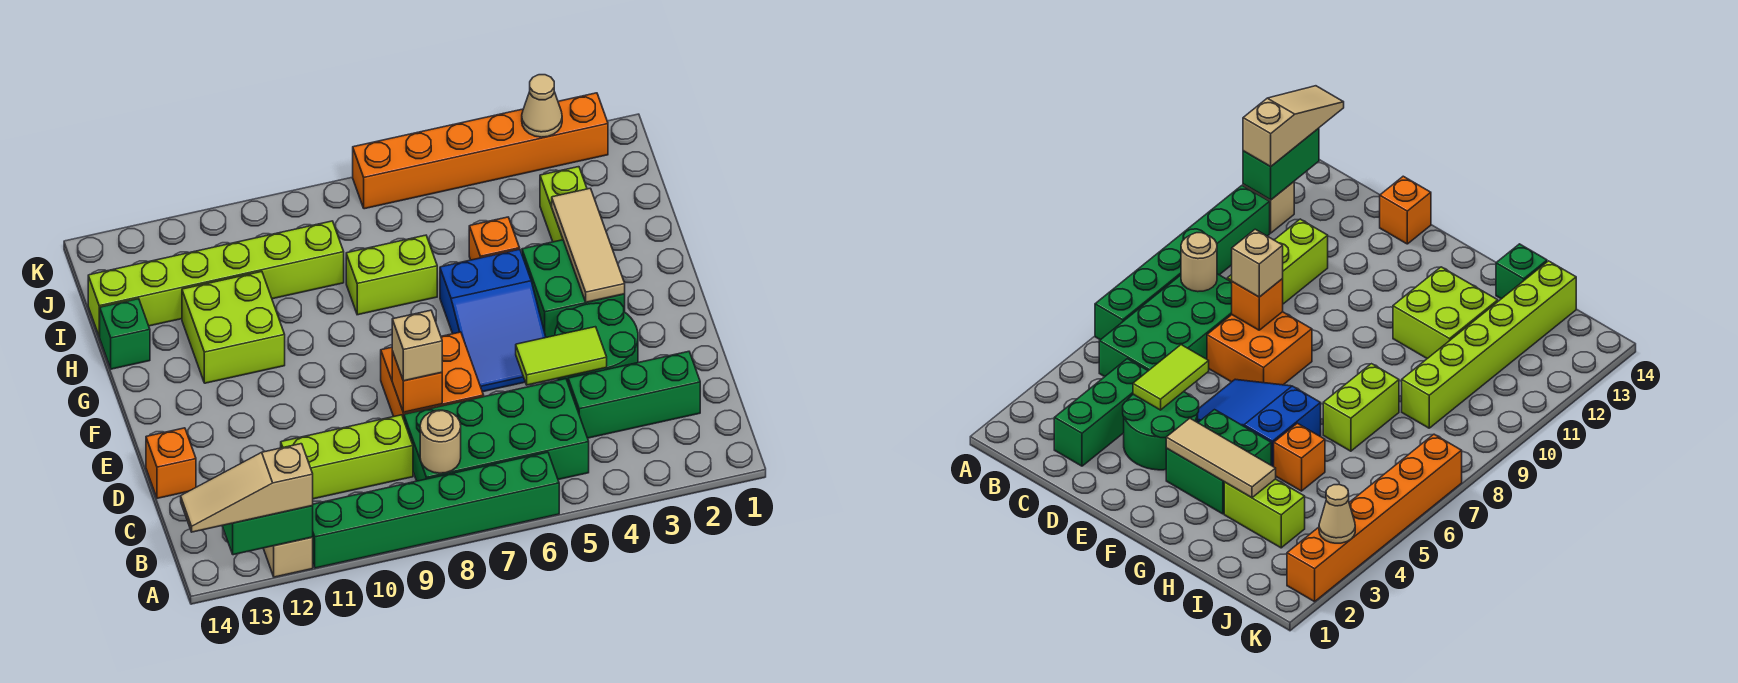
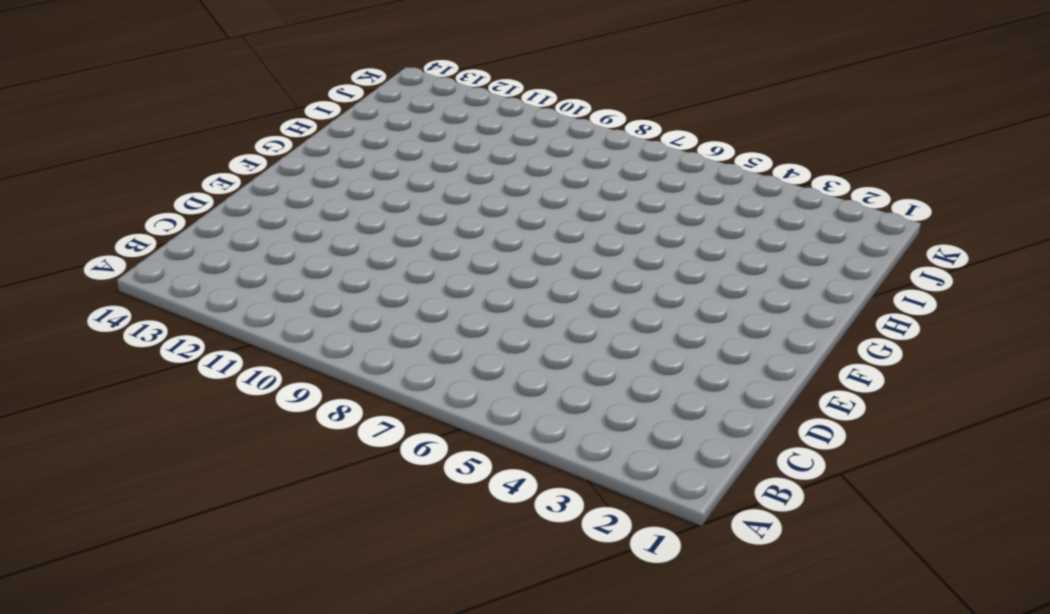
none -> green brick A6:A11 level 1
none -> tan brick A12 level 1
none -> green brick B5:C8 level 1

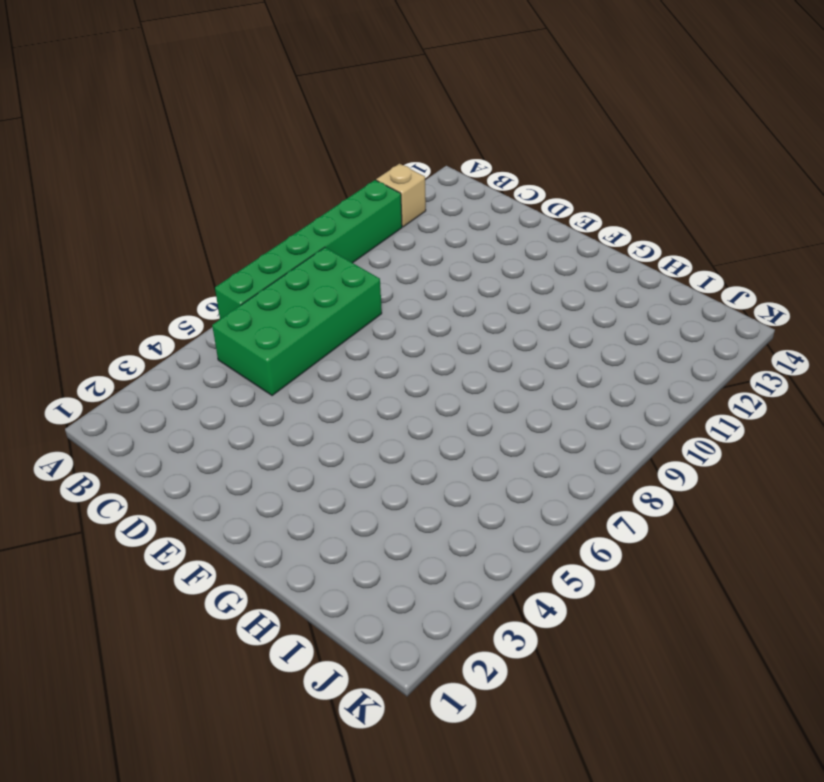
none -> green brick C2:C4 level 1
none -> lime brick C9:C11 level 1
none -> green round brick D3:E4 level 1

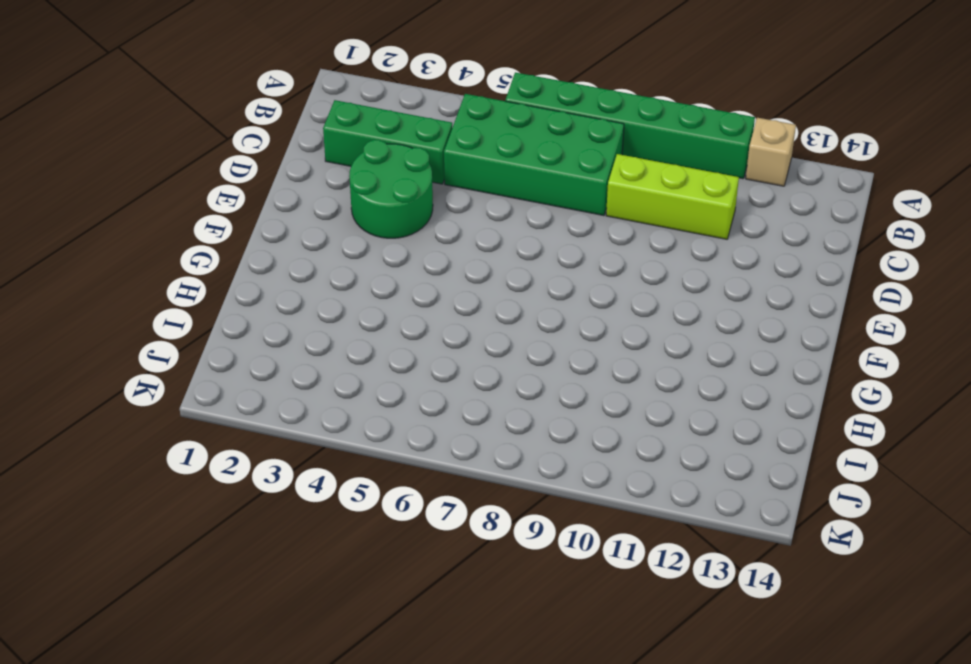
none -> orange brick D7:E8 level 1
none -> orange brick D14 level 1
none -> blue slope E5:G6 level 1 top G

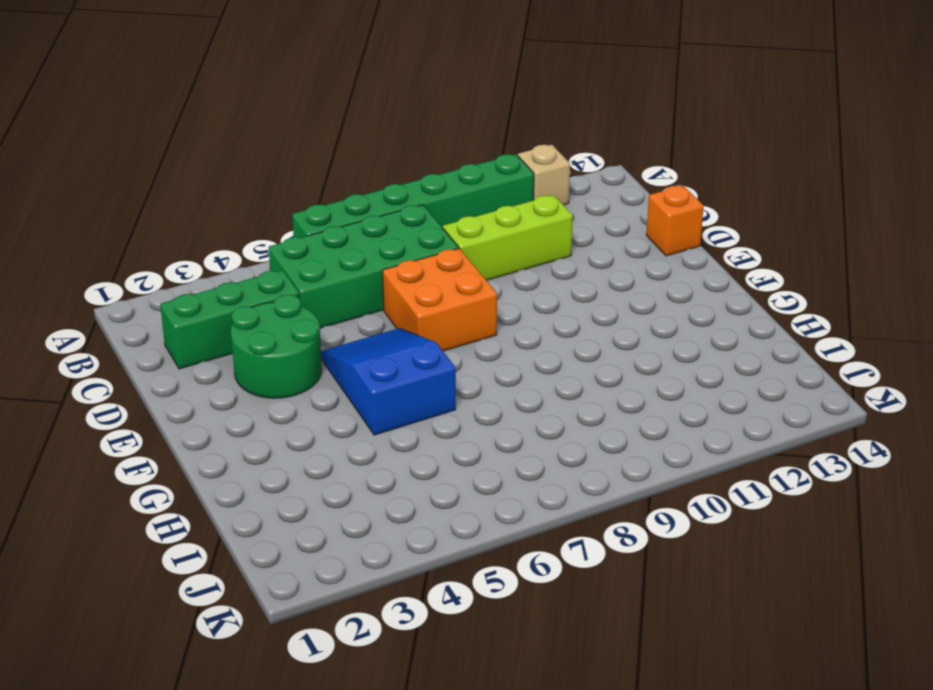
none -> green brick F3:G4 level 1
none -> lime brick G11:H12 level 1
none -> lime brick H3:I3 level 1

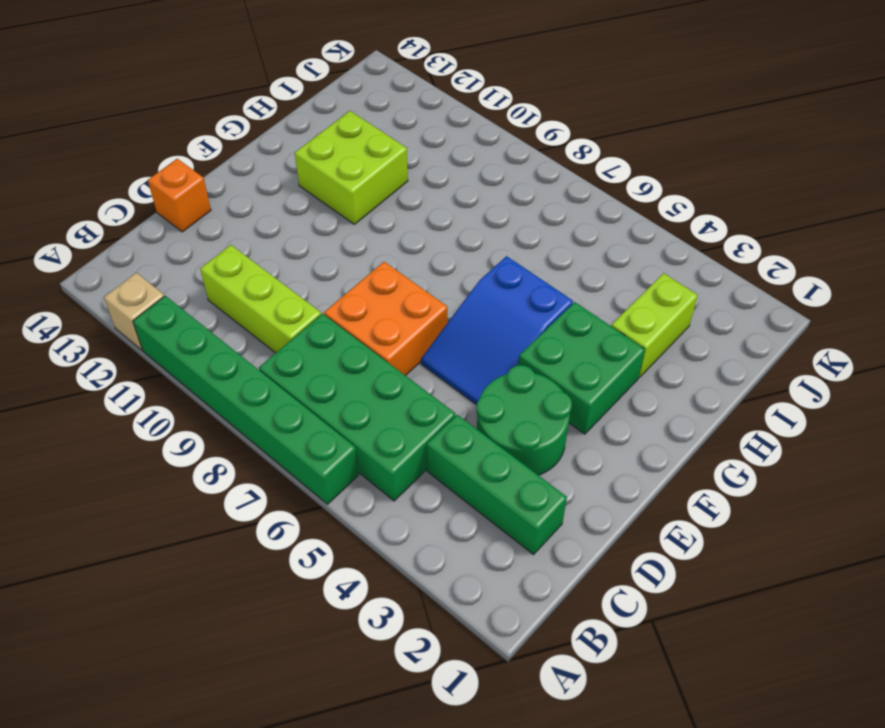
none -> orange brick H5 level 1
none -> lime brick H7:H8 level 1
none -> green brick H14 level 1

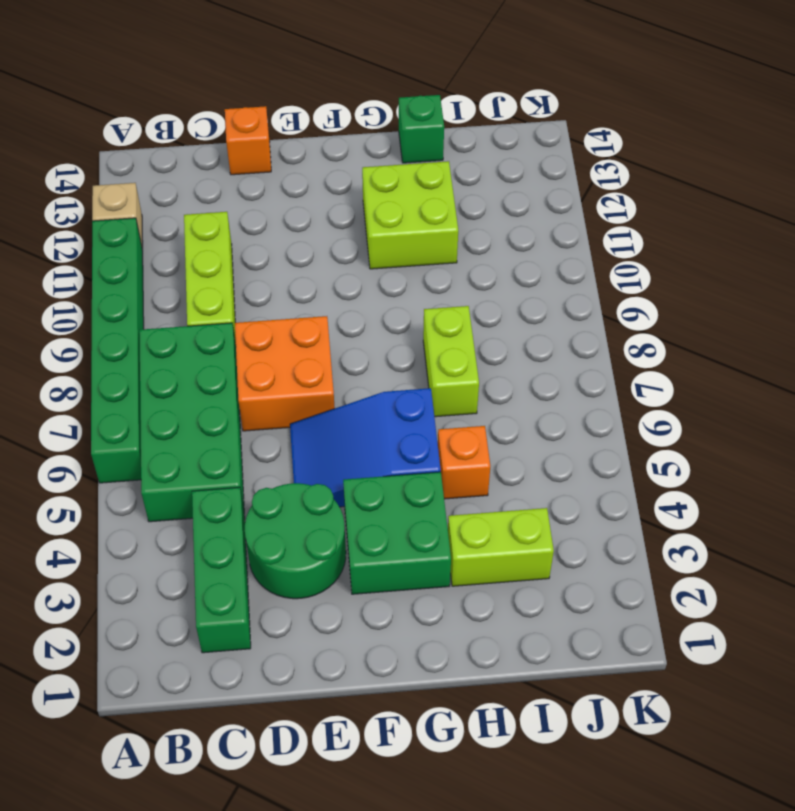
none -> lime brick I9:I14 level 1
none -> orange brick K2:K7 level 1
none -> green brick A12:A13 level 2

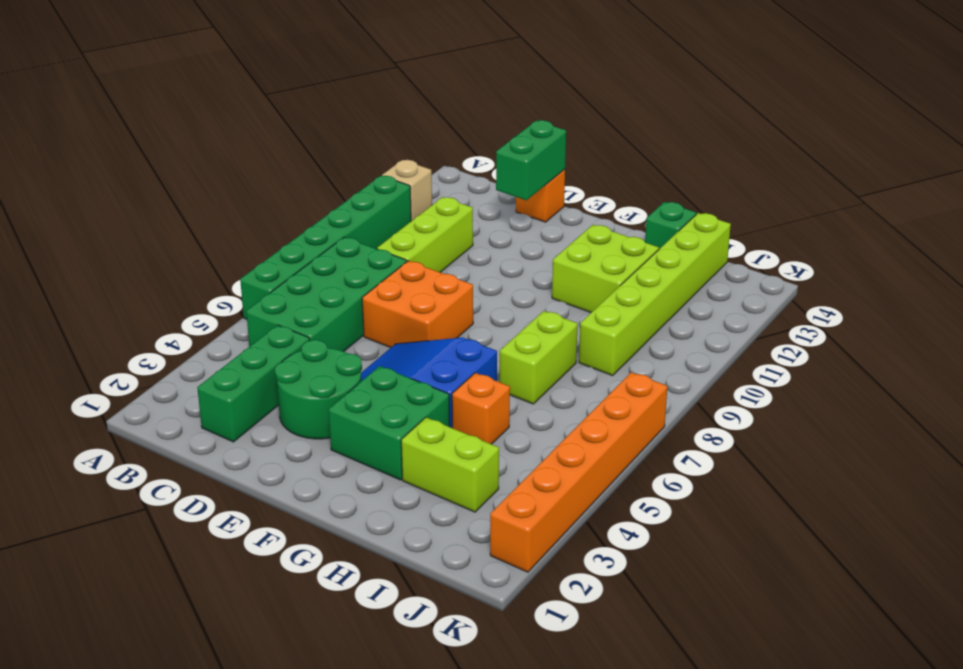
green brick D13:D14 level 2 -> green brick A12:A13 level 2
none -> tan round brick B8 level 2
none -> lime tile D4:D5 level 2
none -> orange brick D8 level 2

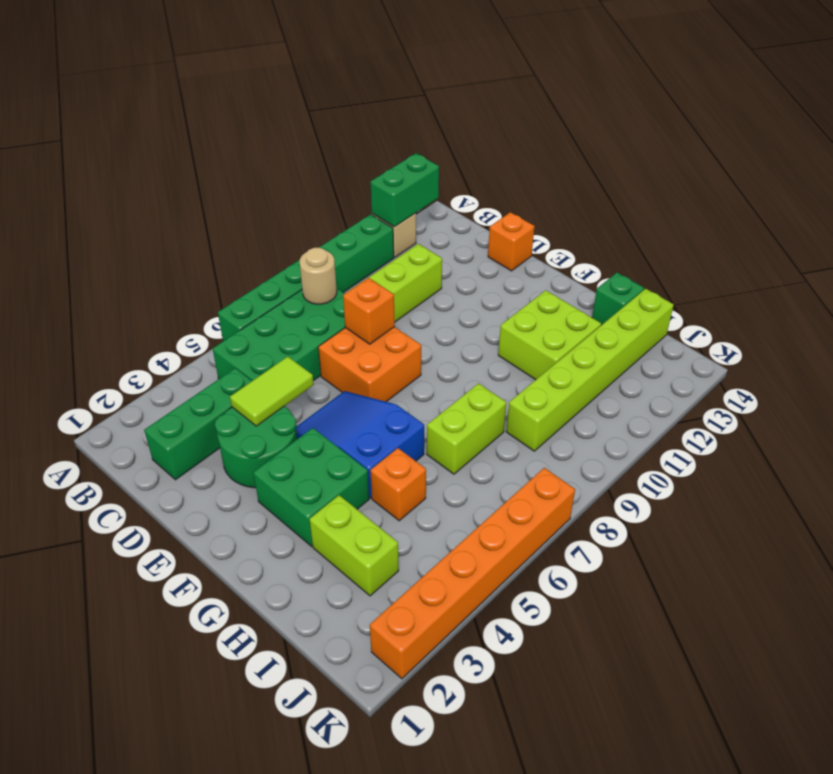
none -> tan tile F3:H3 level 2
none -> tan cone K3 level 2
none -> tan slope A12:A14 level 3 top 12

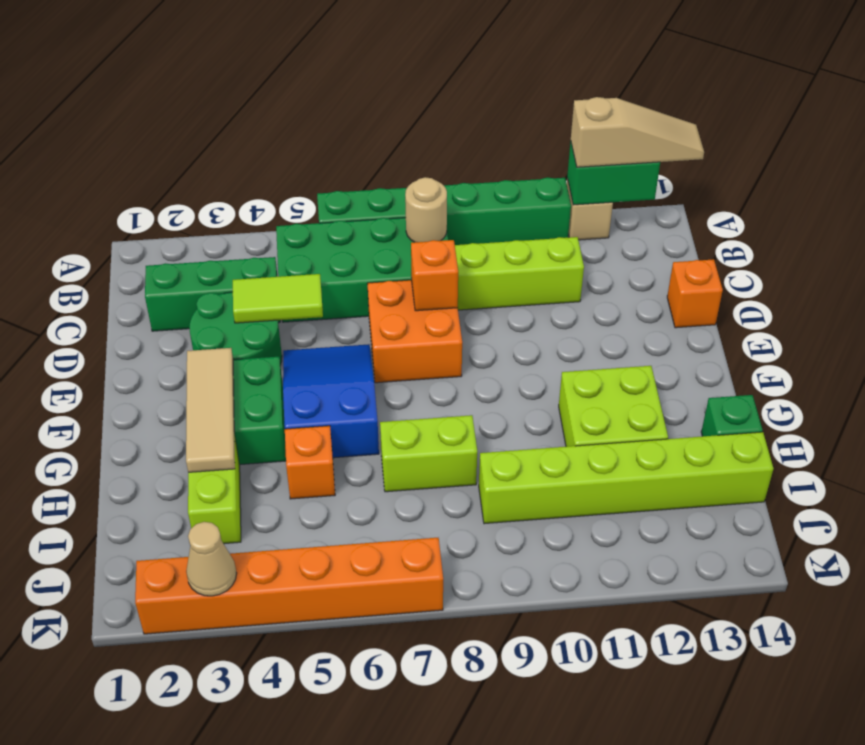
none -> tan brick D8 level 3

